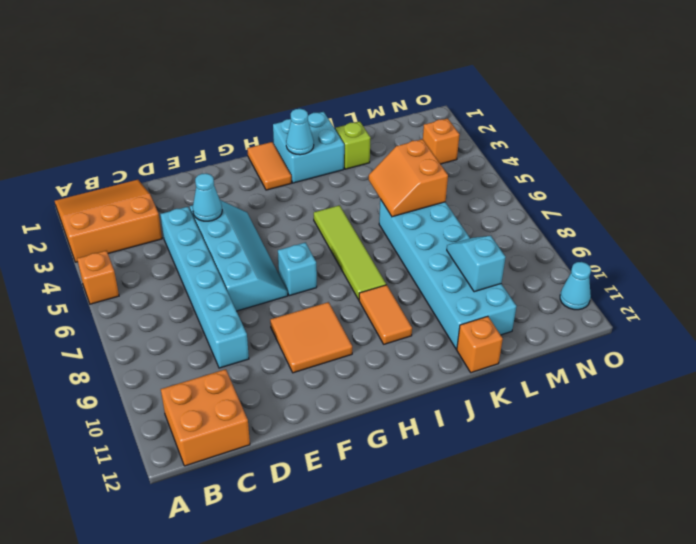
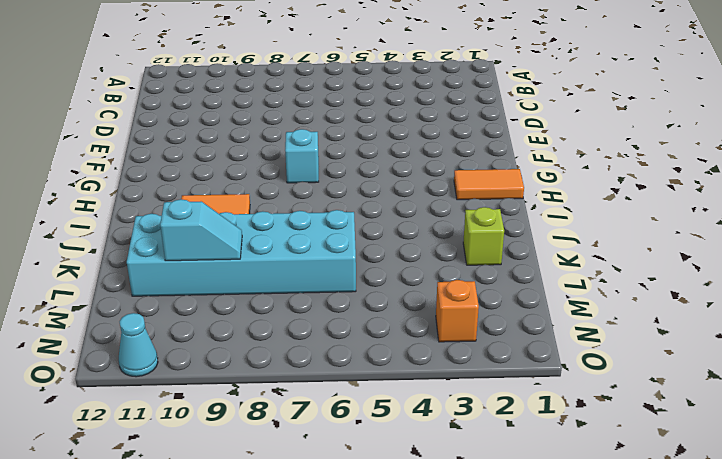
none -> orange slope A1:C3 level 1 top 3
none -> orange brick A5 level 1
none -> orange brick B11:C12 level 1

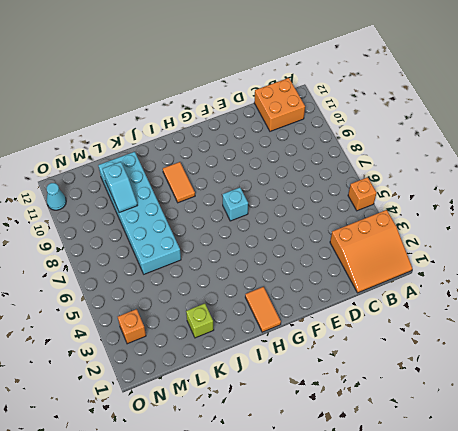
none -> cyan brick D4:D9 level 1
none -> cyan slope E4:F7 level 1 top E
none -> orange tile F9:G10 level 1

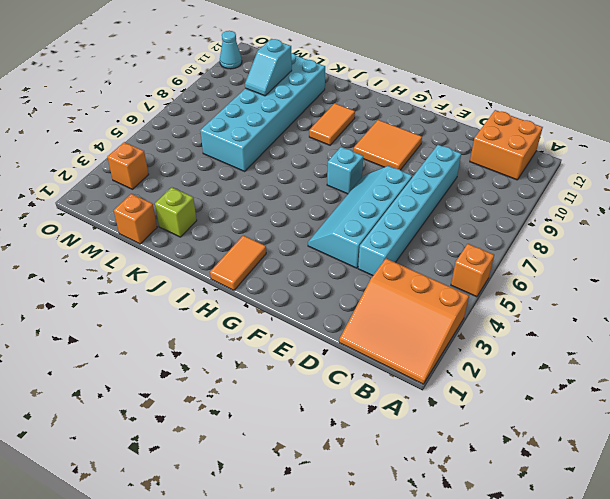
orange brick L1 level 1 -> orange brick K12 level 1
none -> cyan brick I1:J2 level 1
none -> lime tile I5:I8 level 1
none -> cyan cone E4 level 2

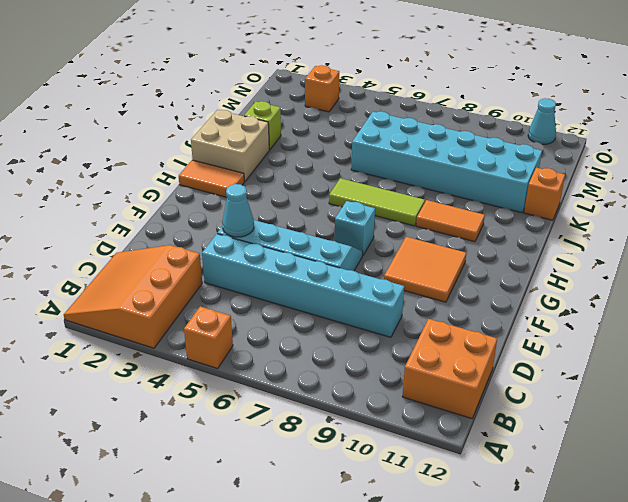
tan brick I1:J2 level 1 -> cyan brick I1:J2 level 1
lime tile I6:I8 level 1 -> lime tile I5:I8 level 1
none -> cyan cone I2 level 2
none -> orange slope K5:L6 level 2 top L
none -> cyan slope L9:L10 level 2 top 10

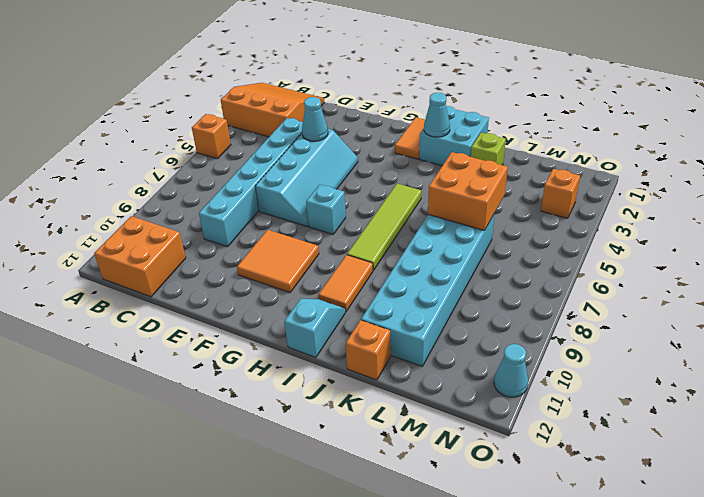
cyan slope I11:I12 level 1 top 12 -> cyan slope L9:L10 level 2 top 10
orange brick K5:L6 level 2 -> orange slope K5:L6 level 2 top L

